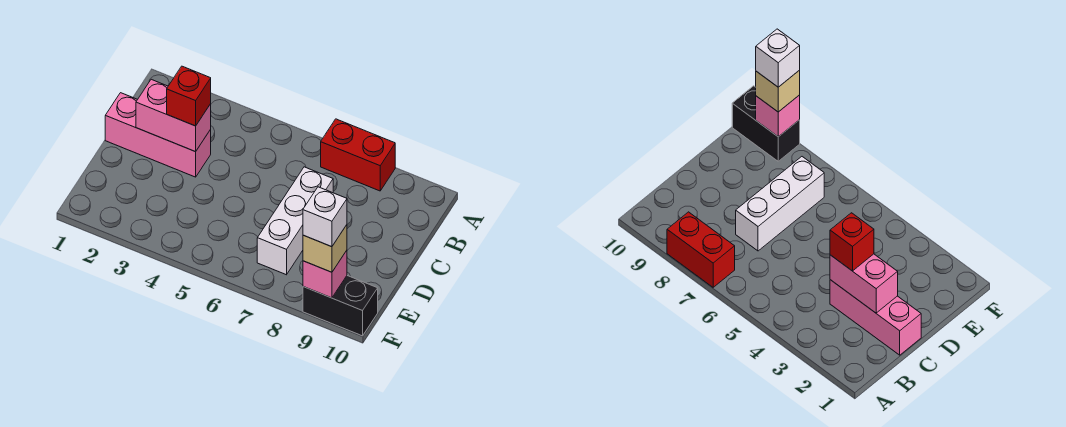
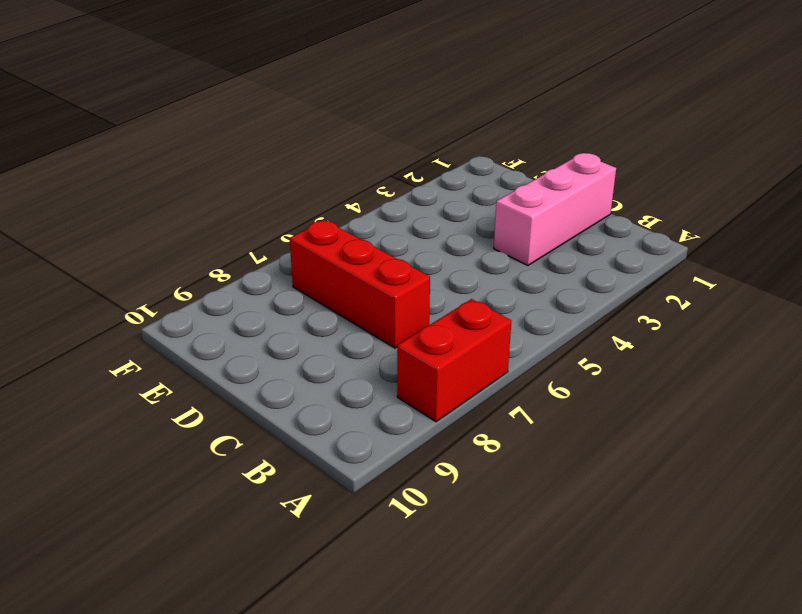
red brick C7:E7 level 1 -> white brick C7:E7 level 1
none -> black brick F9:F10 level 1
none -> pink brick C2:C3 level 2

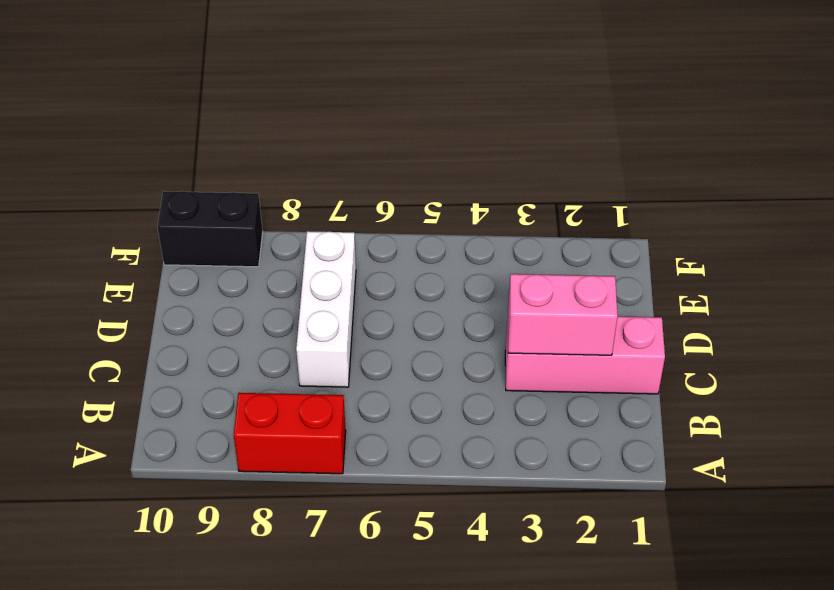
none -> pink brick F9 level 2
none -> red brick C3 level 3

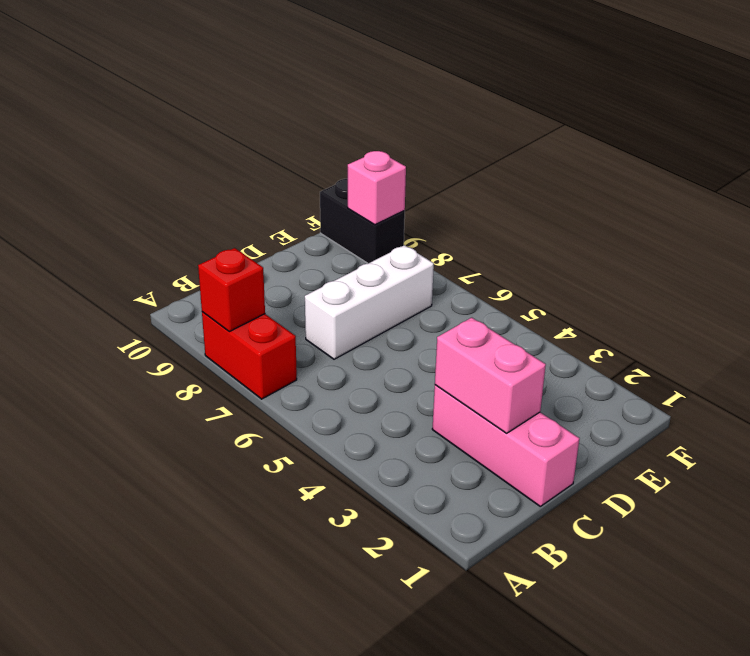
red brick A8 level 2 -> red brick C3 level 3
none -> tan brick F9 level 3
none -> white brick F9 level 4

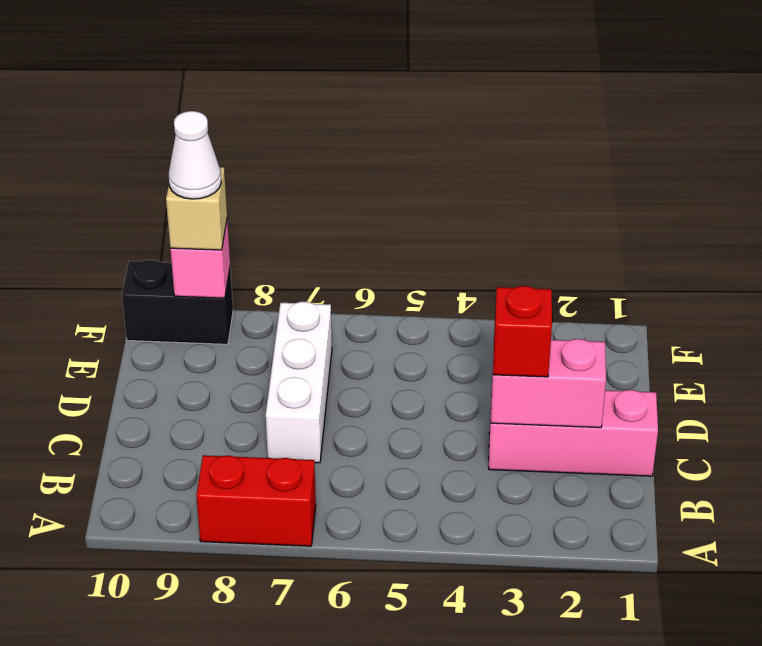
white cone F9 level 4 -> white brick F9 level 4

